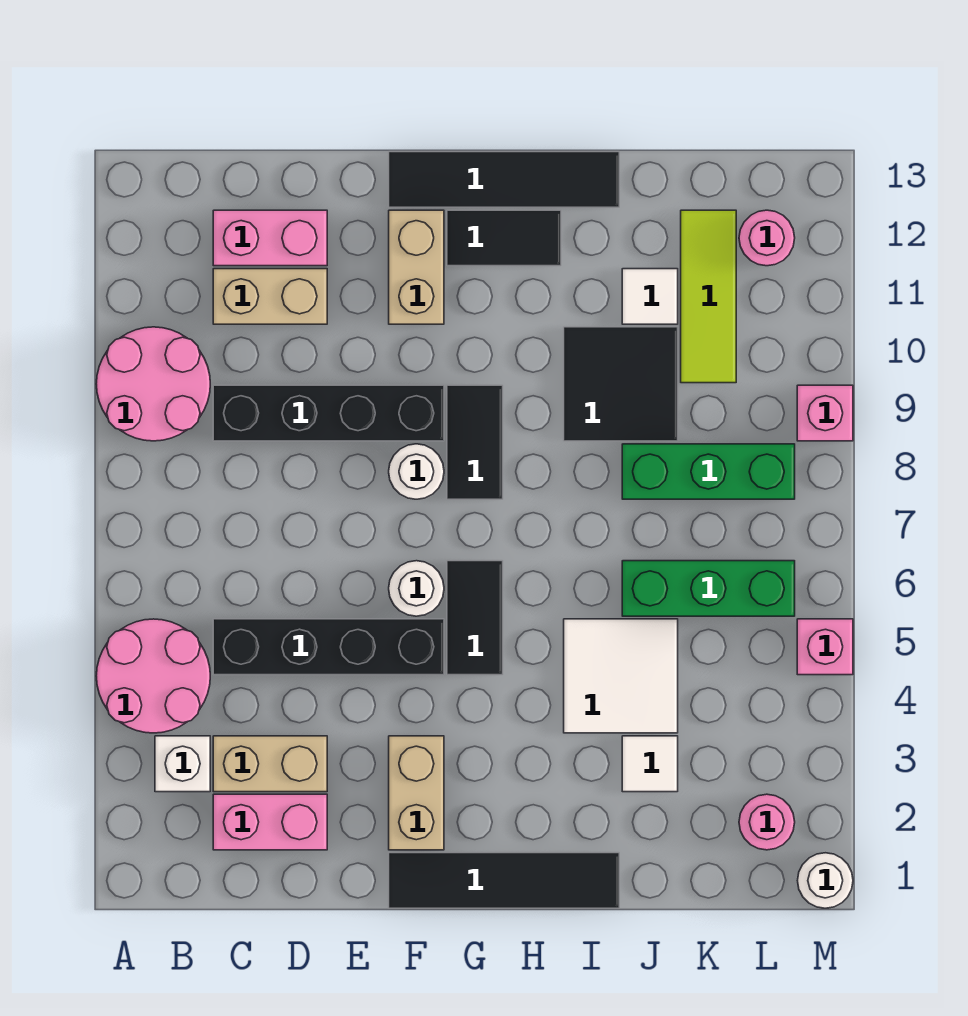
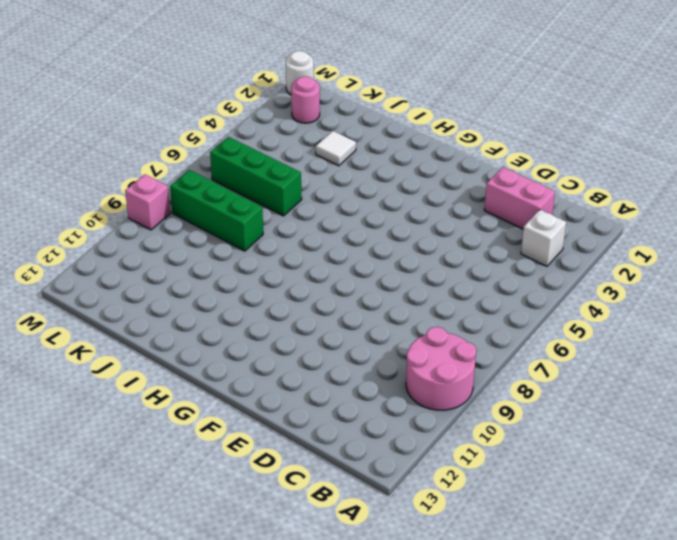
none -> pink round brick A4:B5 level 1
none -> tan brick C3:D3 level 1
none -> black brick C5:F5 level 1
none -> black brick C9:F9 level 1

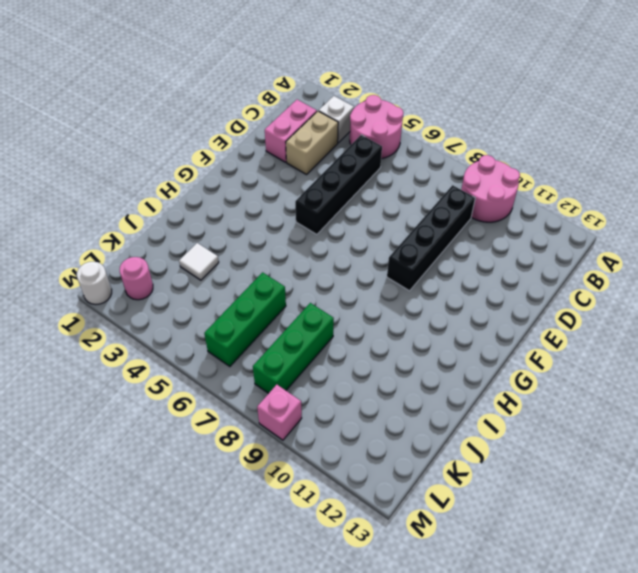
none -> tan brick C11:D11 level 1
none -> pink brick C12:D12 level 1
none -> black tile F1:I1 level 1
none -> tan brick F2:F3 level 1

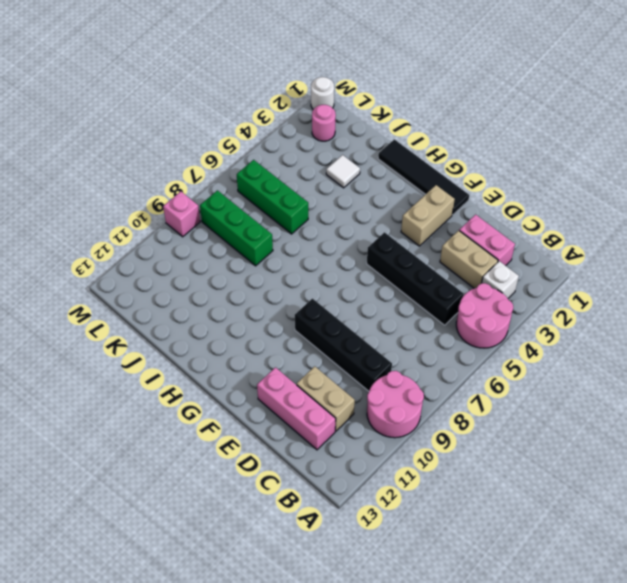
pink brick C12:E12 level 1 -> pink brick C12:D12 level 1
none -> white round brick F6 level 1
none -> white round brick F8 level 1
none -> tan brick F11:F12 level 1
none -> black tile F13:I13 level 1

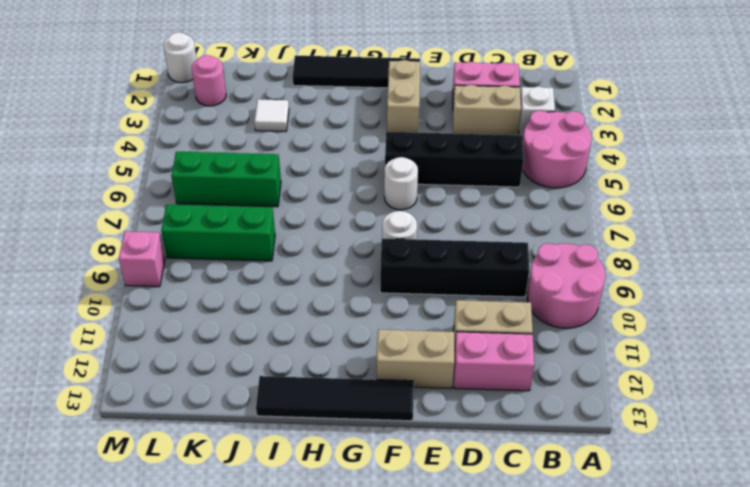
tan brick E12:F12 level 1 -> tan brick F11:F12 level 1
none -> black tile G5:G6 level 1
none -> black tile G8:G9 level 1
none -> black tile G12:H12 level 1
none -> white tile I4:J5 level 1

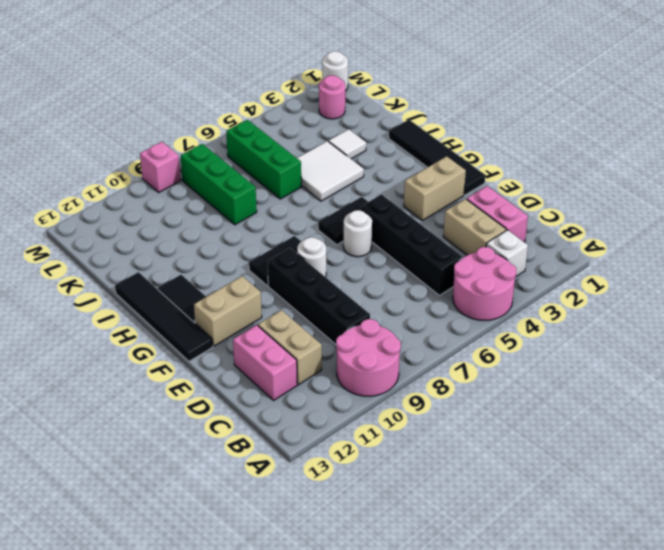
none -> black tile I9:J10 level 1
none -> white tile J11 level 1
none -> lime tile K10:K12 level 1
none -> pink round brick L12 level 1

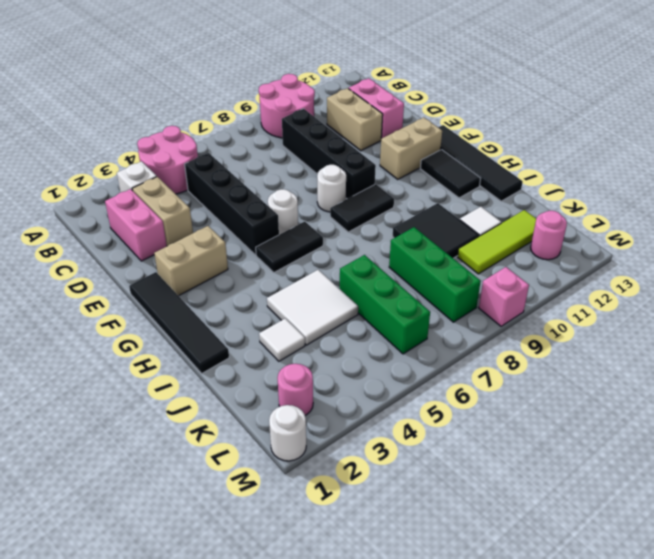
none -> pink brick M5 level 1

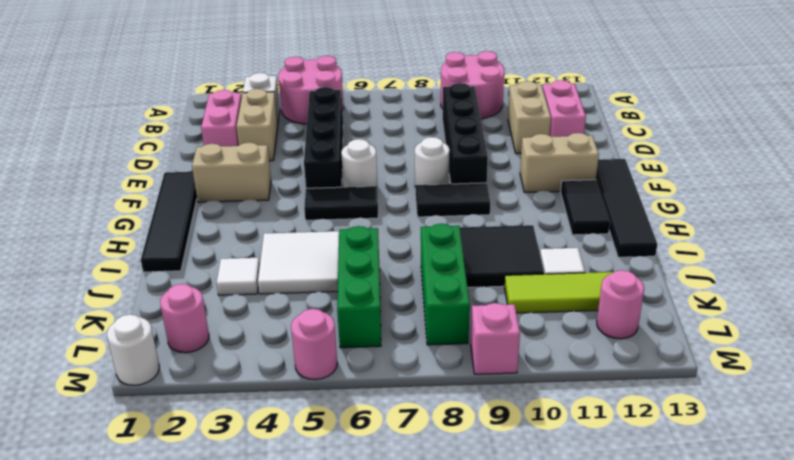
pink round brick M5 level 1 -> pink brick M5 level 1

